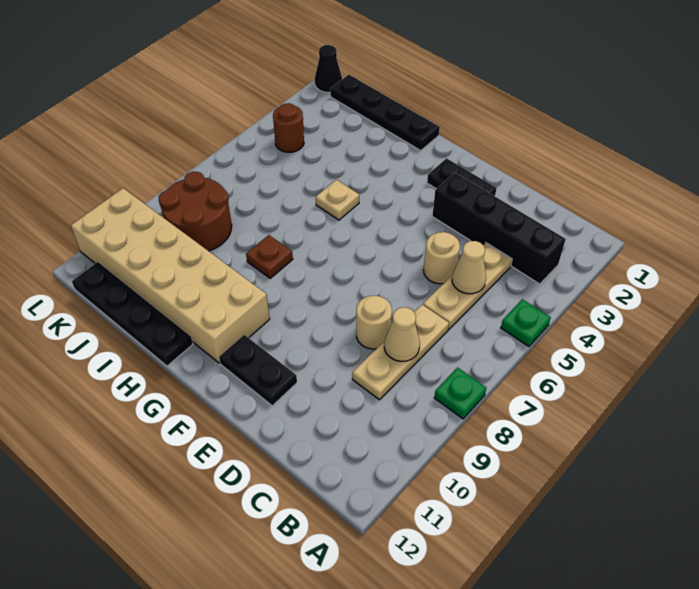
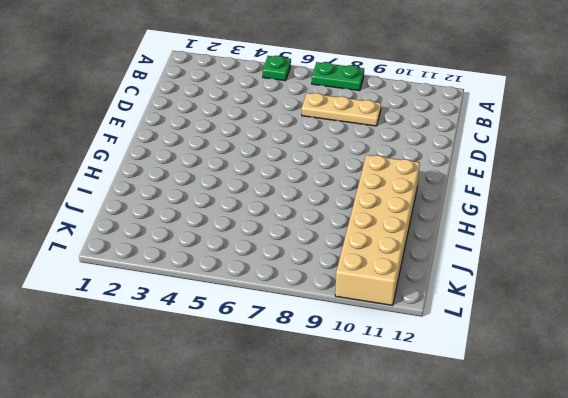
green plate A7:A8 level 1 -> green plate A8 level 1
none -> black brick B3:E3 level 1
none -> tan plate C4:C6 level 1
none -> tan round brick D5 level 1

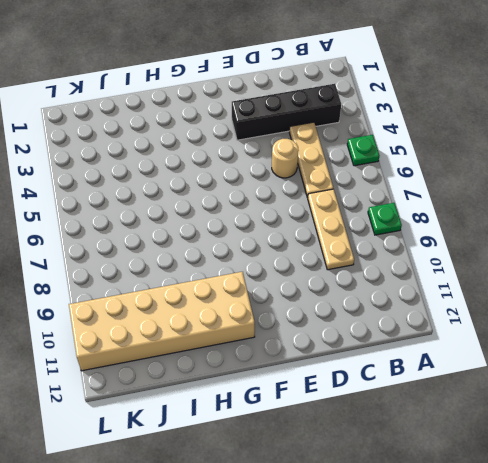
none -> tan round brick D8 level 1
none -> black plate E2:F2 level 1
none -> black plate E11:F11 level 1

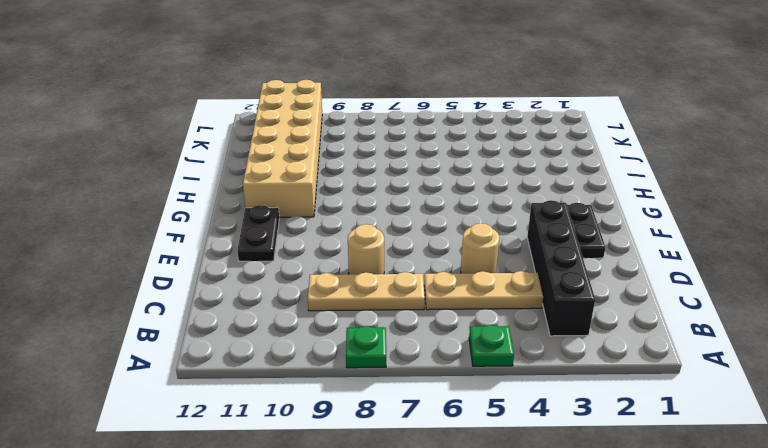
none -> black plate H1:K1 level 1
none -> tan plate H5 level 1
none -> brown plate H8 level 1

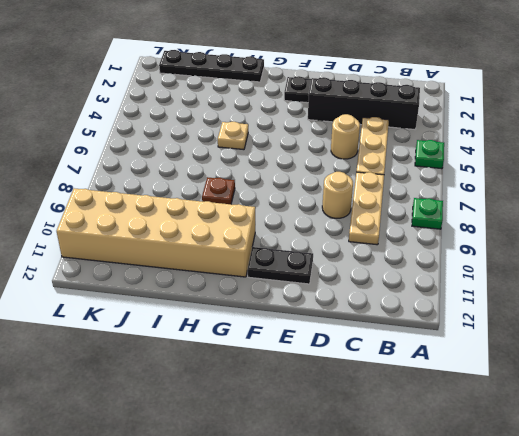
none -> black plate H12:K12 level 1
none -> brown round brick J8:K9 level 1
none -> brown round brick K4 level 1

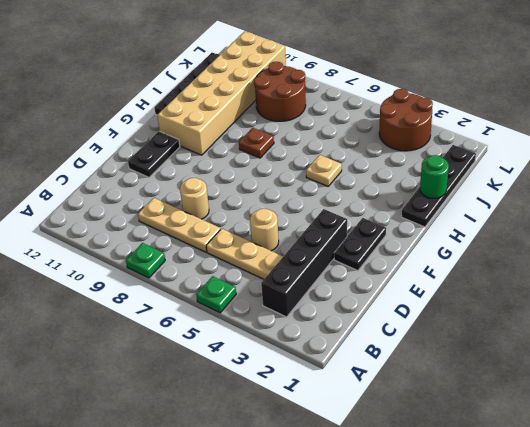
green round brick I1 level 2 -> none
brown round brick K3:L4 level 1 -> brown round brick K4 level 1
none -> black cone L1 level 1
none -> tan cone C5 level 2
none -> tan cone C8 level 2

